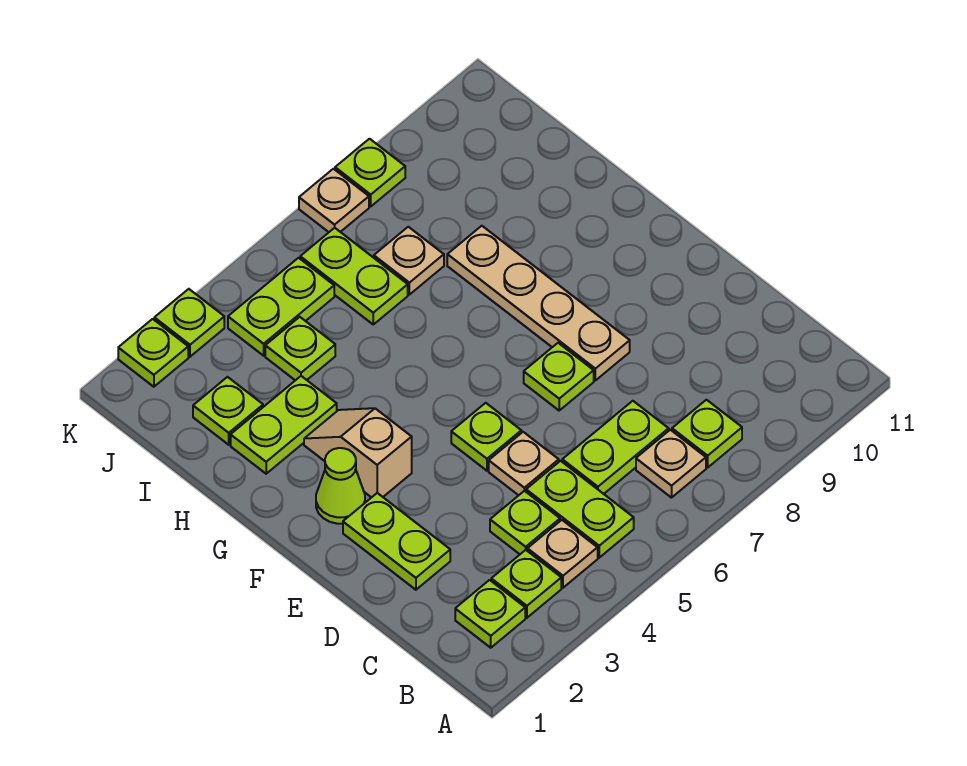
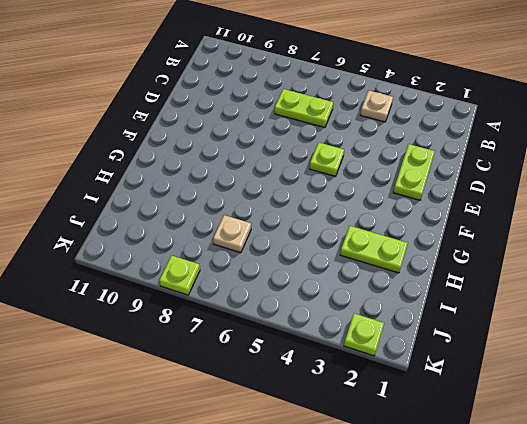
none -> lime plate B2 level 1
none -> lime plate B3 level 1
none -> lime plate B5:C5 level 1

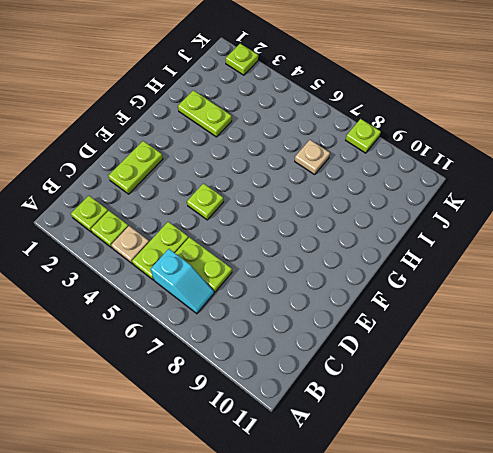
cyan slope B6:B7 level 1 top 6 -> tan plate B7 level 1
none -> lime plate B8 level 1
none -> lime plate C4 level 1
none -> tan plate D5 level 1

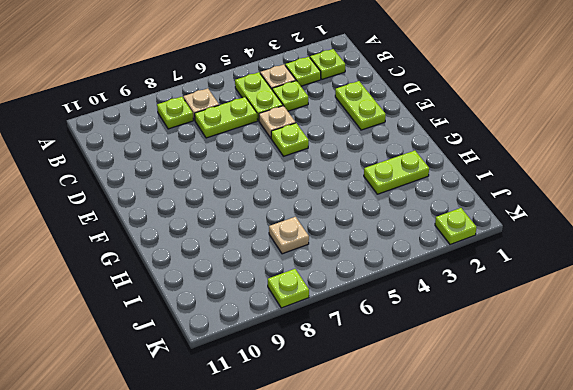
none -> lime plate E7 level 1
none -> tan plate E8:H8 level 1
none -> lime cone F2 level 1

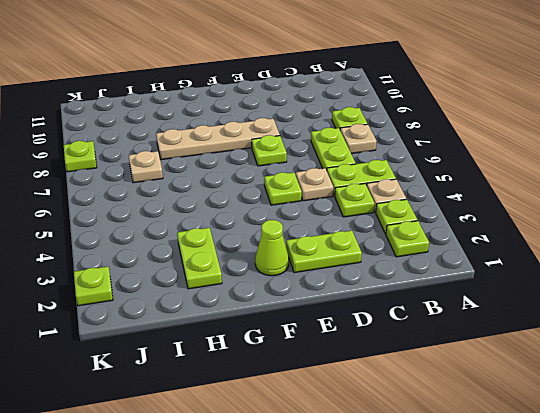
none -> tan slope F3:G3 level 1 top F
none -> lime plate I2 level 1
none -> lime plate I4 level 1

